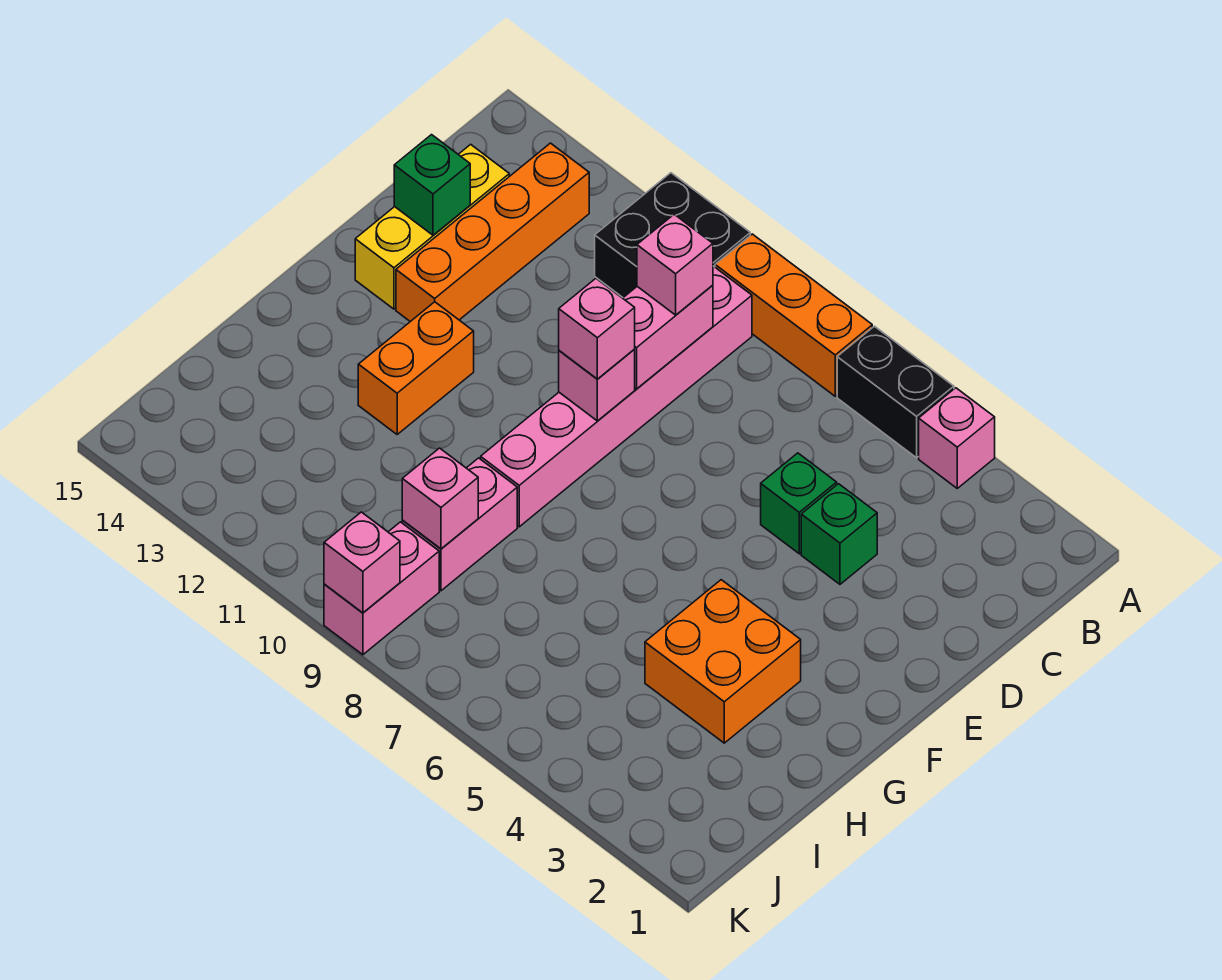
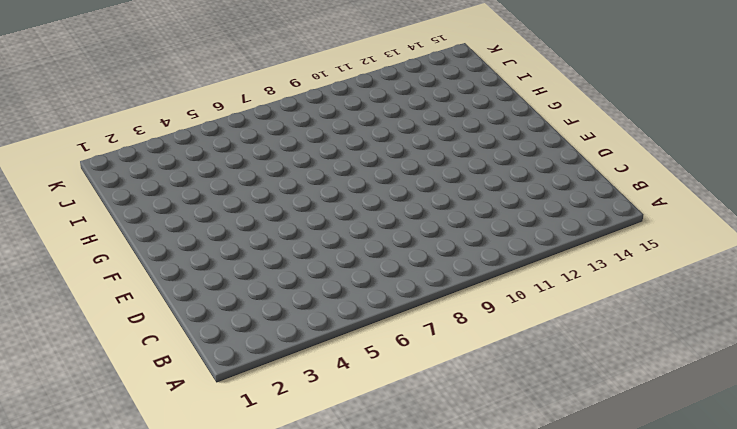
none -> pink brick A4 level 1
none -> black brick A5:A6 level 1
none -> orange brick A7:A9 level 1

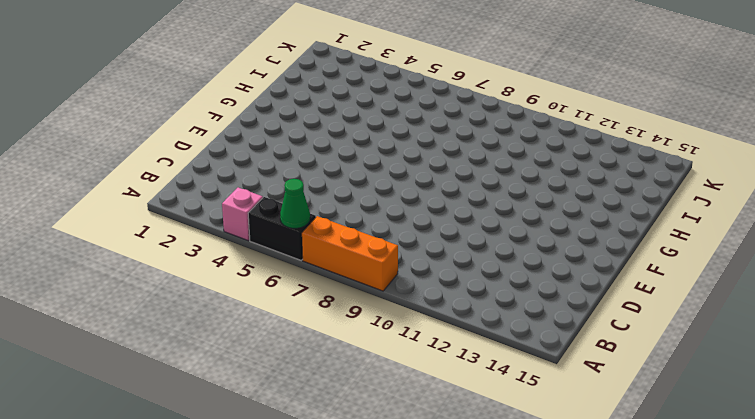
green cone A6 level 2 -> none
none -> black brick A10:B11 level 1
none -> pink brick B9:G9 level 1
none -> orange brick B13:E13 level 1

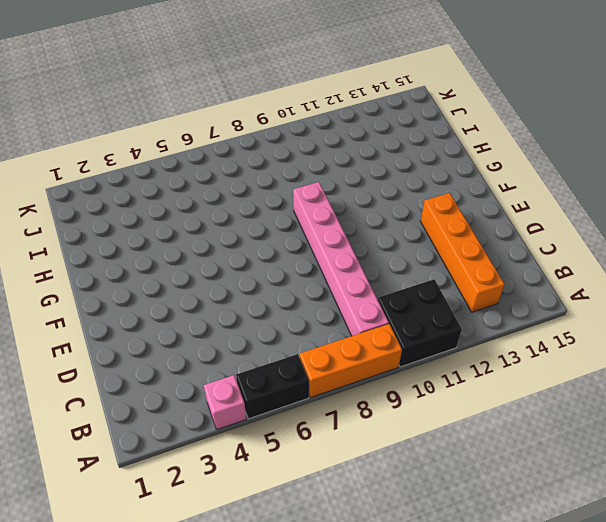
none -> yellow brick C14:E14 level 1
none -> green brick D4 level 1
none -> green brick D5 level 1

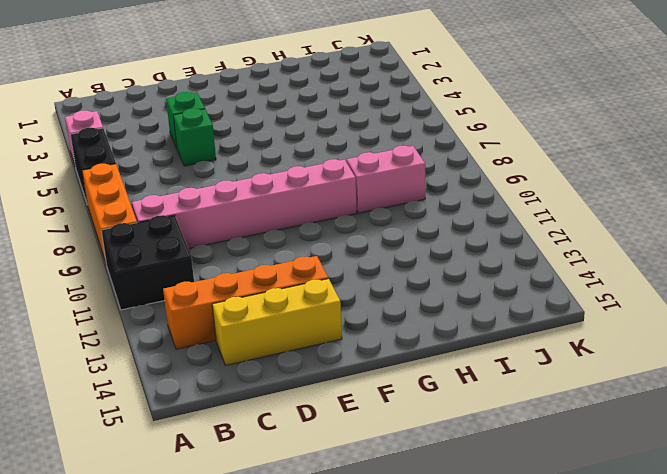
none -> orange brick F12:G12 level 1
none -> orange brick G3:H4 level 1
none -> pink brick J9:K9 level 1

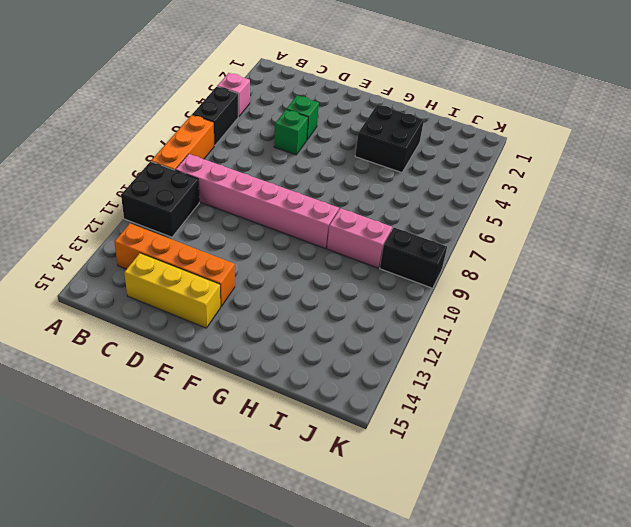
black brick G3:H4 level 1 -> orange brick G3:H4 level 1
black brick J9:K9 level 1 -> pink brick J9:K9 level 1
none -> orange brick F12:G12 level 1
none -> pink brick C9:D9 level 2
none -> green brick D14 level 2

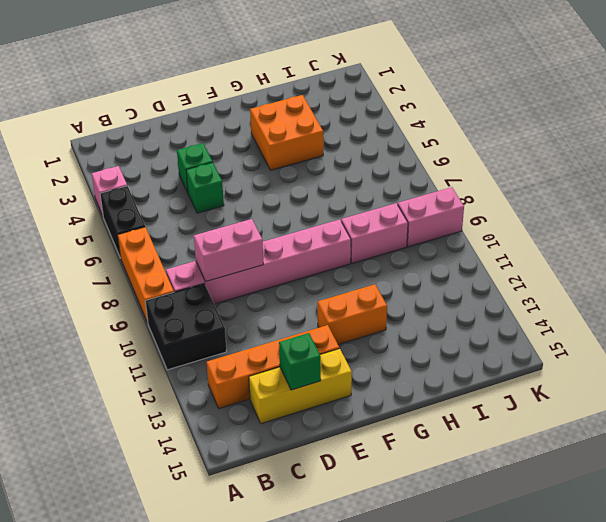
none -> pink brick E9 level 2
none -> pink brick I9 level 2
none -> pink brick K9 level 2

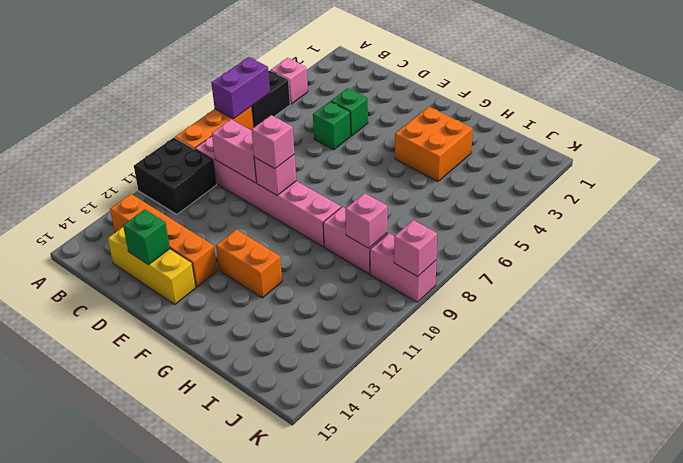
purple brick A6:A7 level 2 -> none
none -> pink brick C9 level 3

